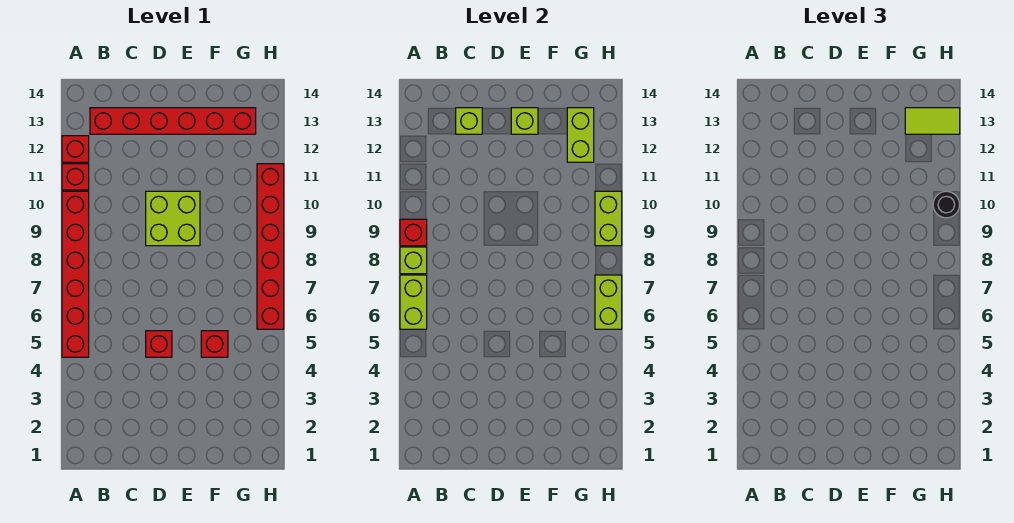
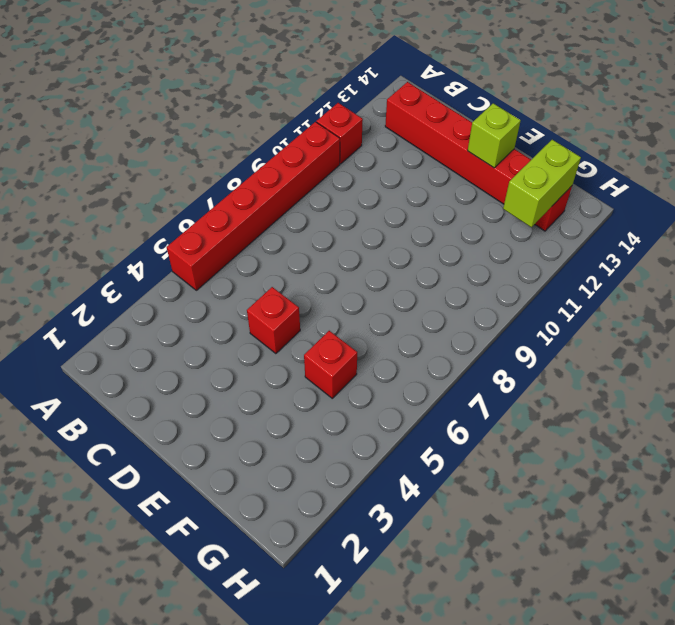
none -> red brick A12 level 1
none -> lime brick D9:E10 level 1
none -> red brick H6:H11 level 1

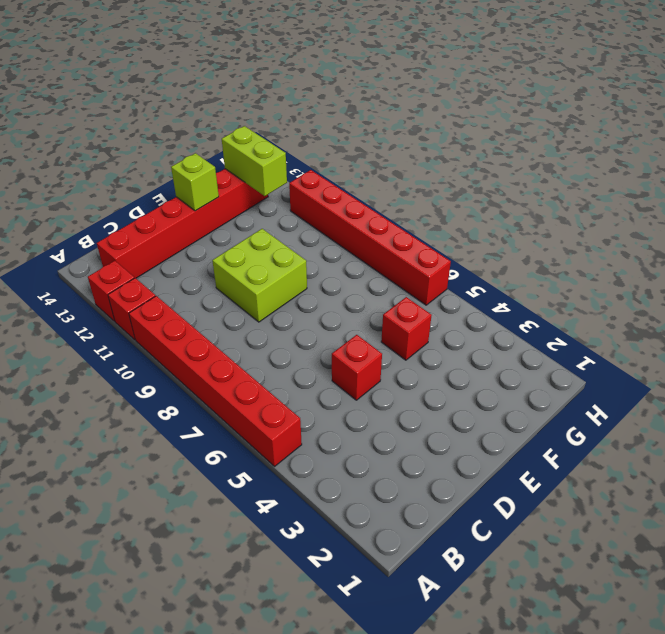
none -> lime brick A6:A7 level 2
none -> lime brick A8 level 2
none -> red brick A9 level 2

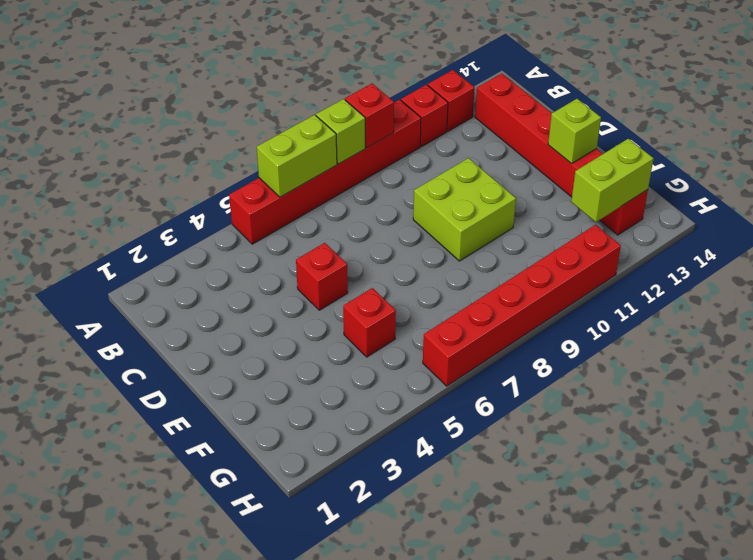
none -> lime brick C13 level 2
none -> lime brick H6:H7 level 2
none -> lime brick H9:H10 level 2

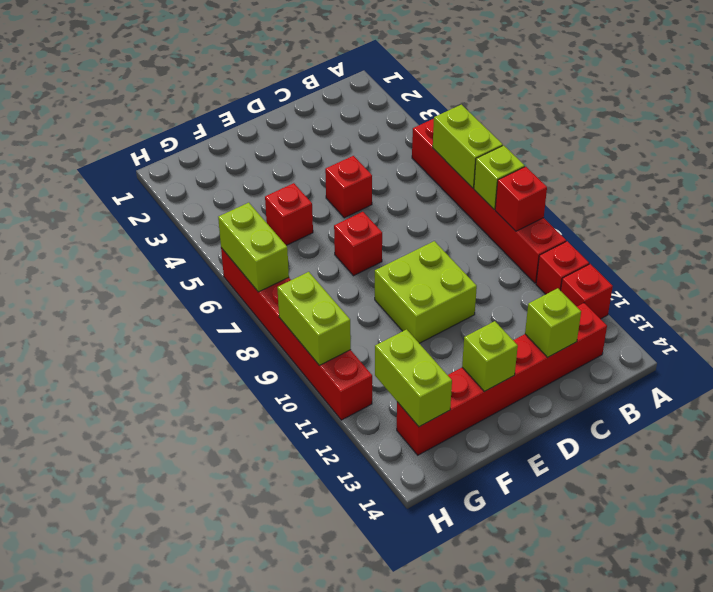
red brick E7 level 1 -> none
none -> lime tile G13:H13 level 3
none -> black round brick H10 level 3

